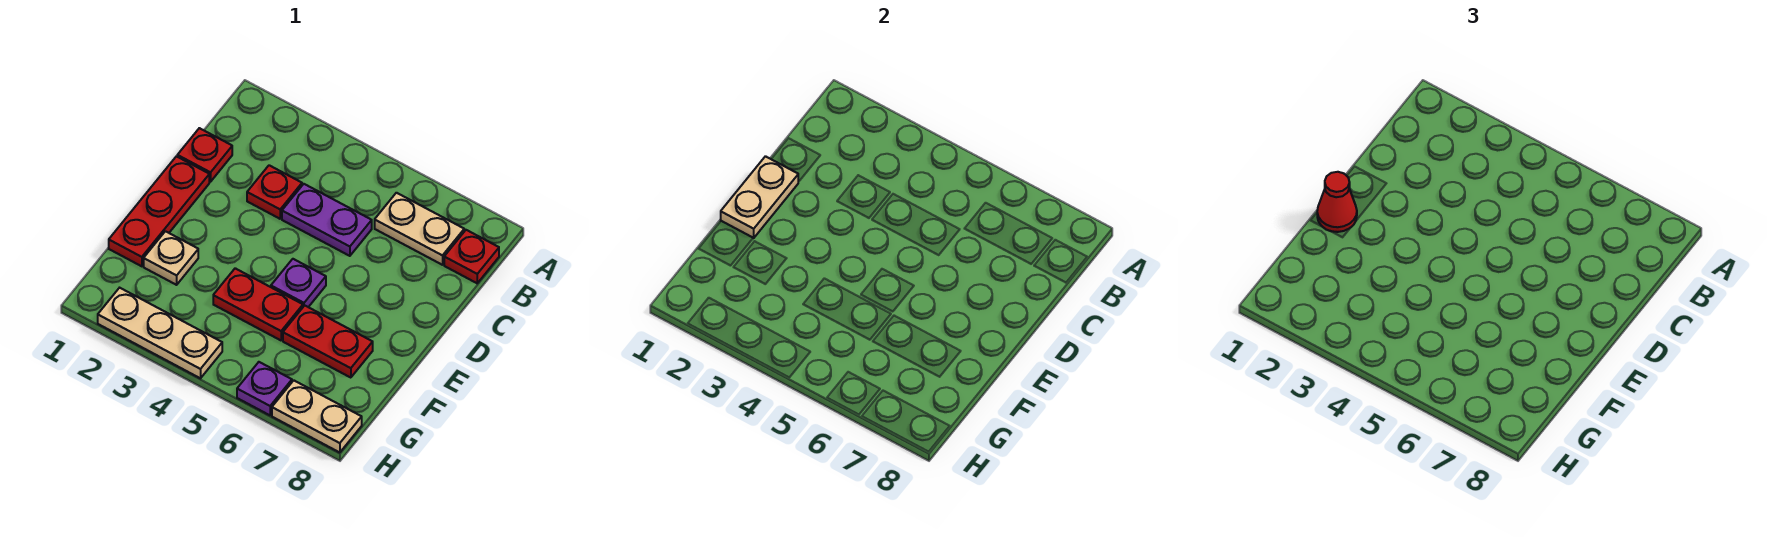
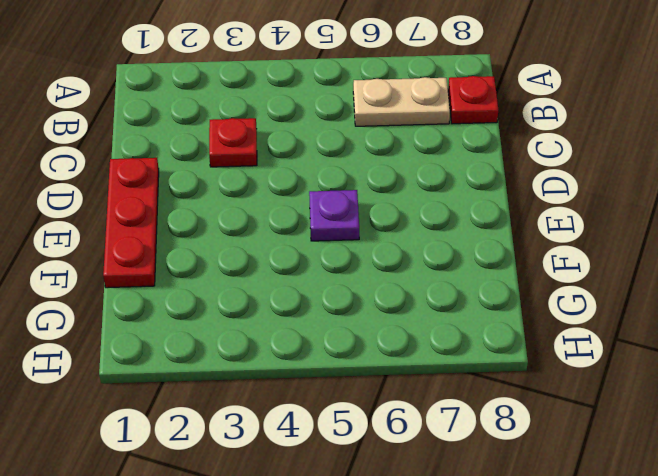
none -> red plate C1 level 1
none -> purple plate C4:C5 level 1
none -> tan plate F2 level 1

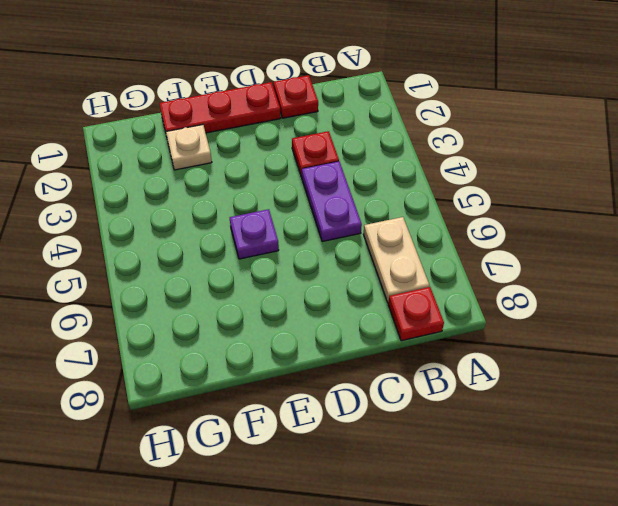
none -> red plate F4:F5 level 1
none -> red plate F6:F7 level 1
none -> tan plate H2:H4 level 1

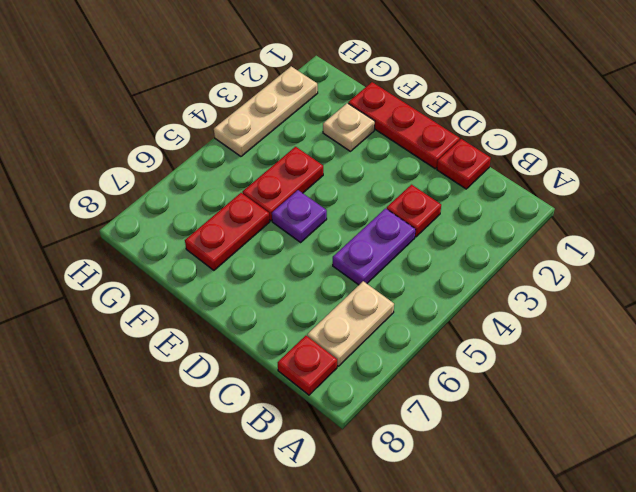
none -> purple plate H6 level 1
none -> tan plate H7:H8 level 1
none -> tan plate D1:E1 level 2

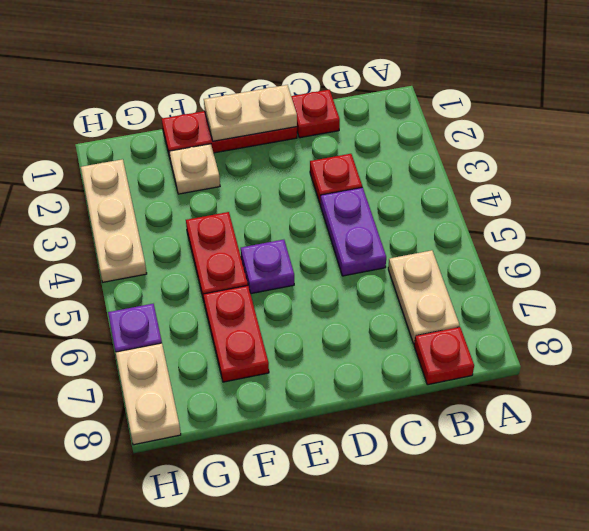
none -> red cone E1 level 3

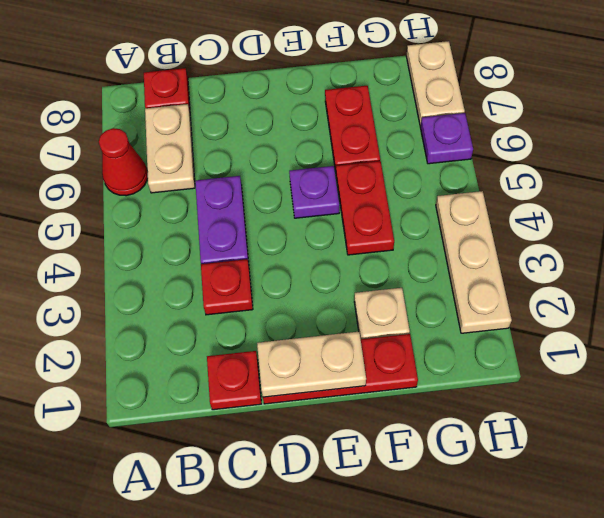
red cone A6 level 1 -> red cone E1 level 3

